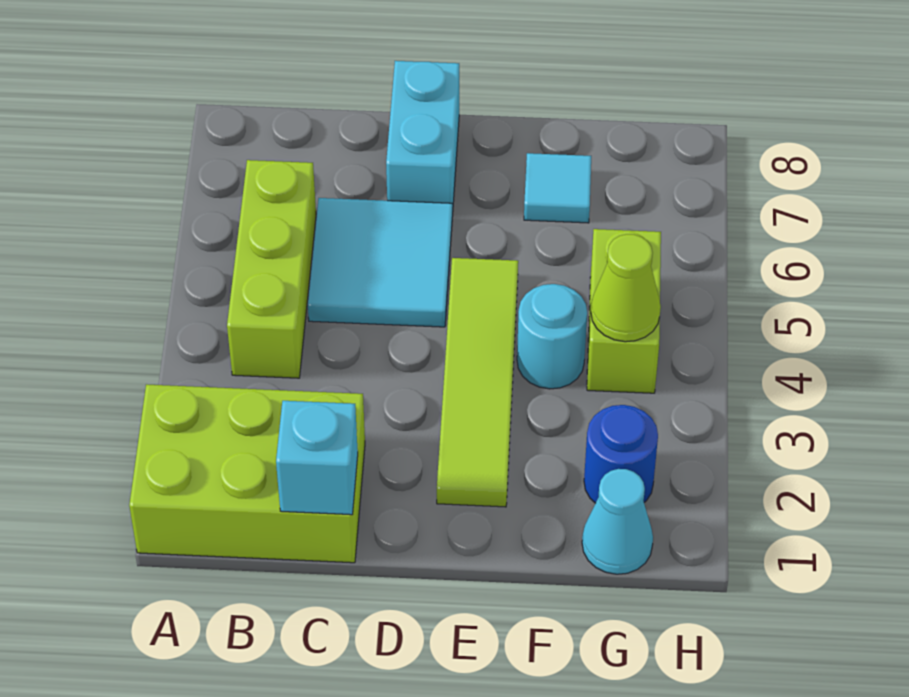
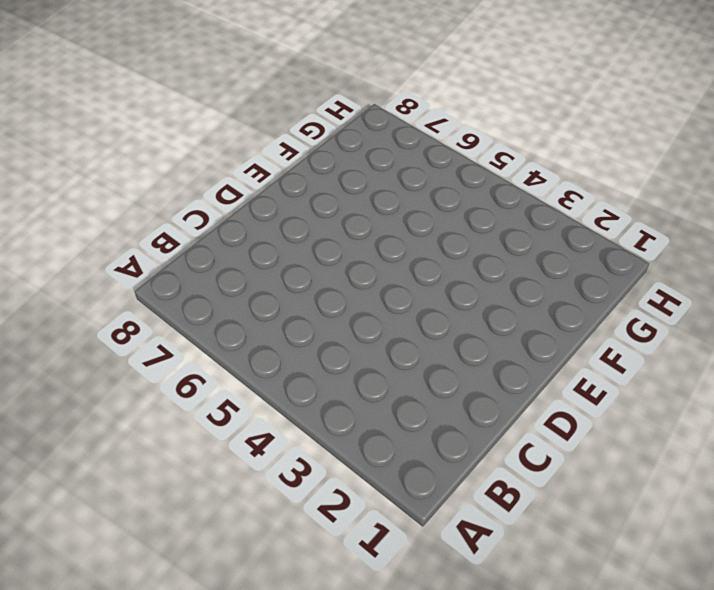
none -> lime brick A1:C2 level 1
none -> lime brick B4:B6 level 1
none -> cyan tile C5:D6 level 1

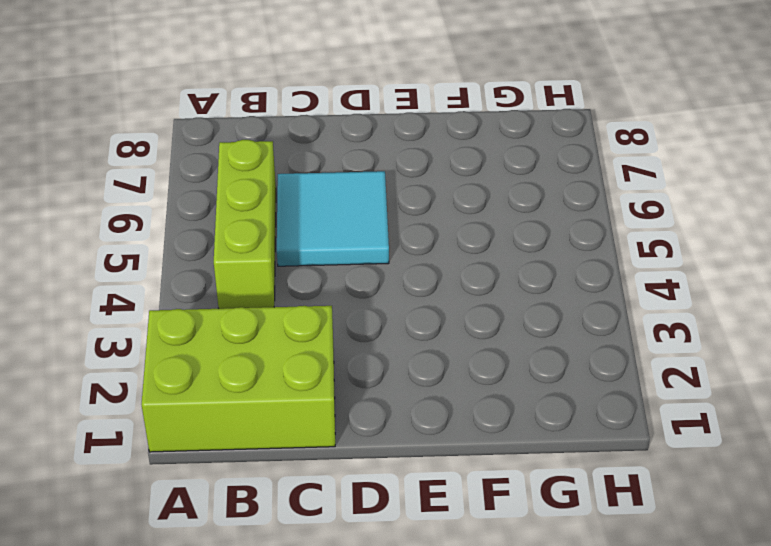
none -> cyan brick D7:D8 level 1
none -> lime tile E2:E5 level 1
none -> cyan round brick F4 level 1

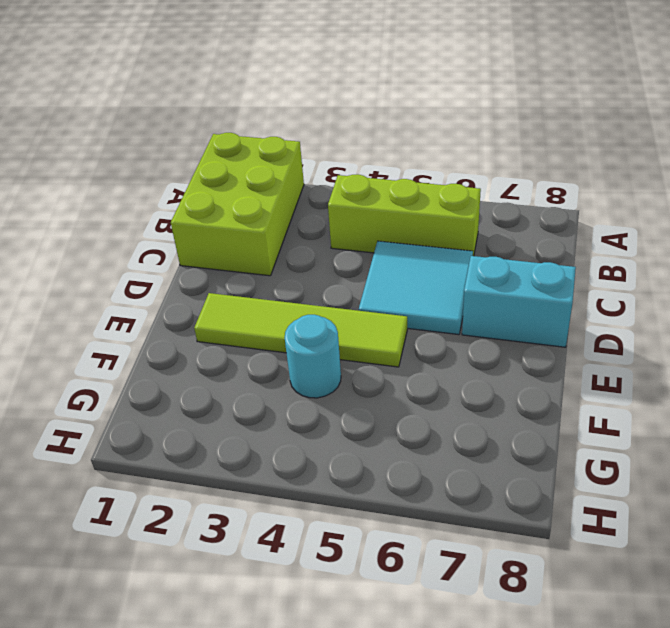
none -> cyan tile F7 level 1
none -> cyan cone G1 level 1
none -> blue round brick G2 level 1

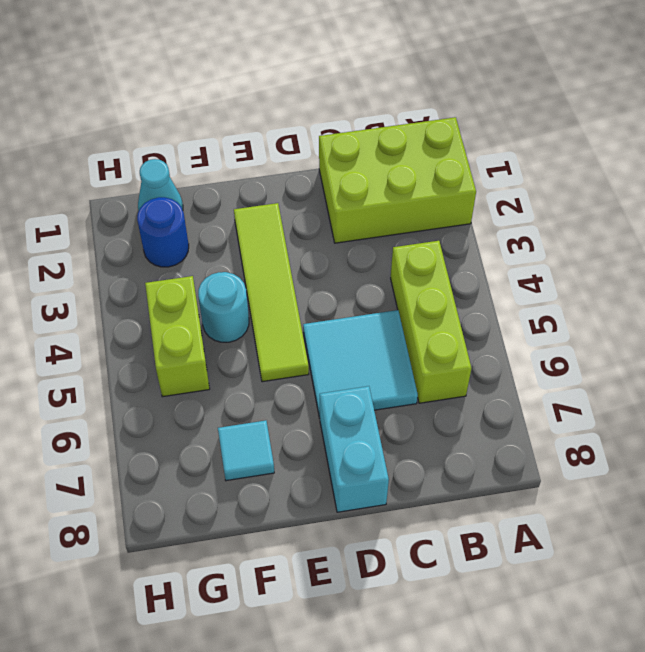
none -> cyan brick C1 level 2
none -> lime cone G4 level 2

